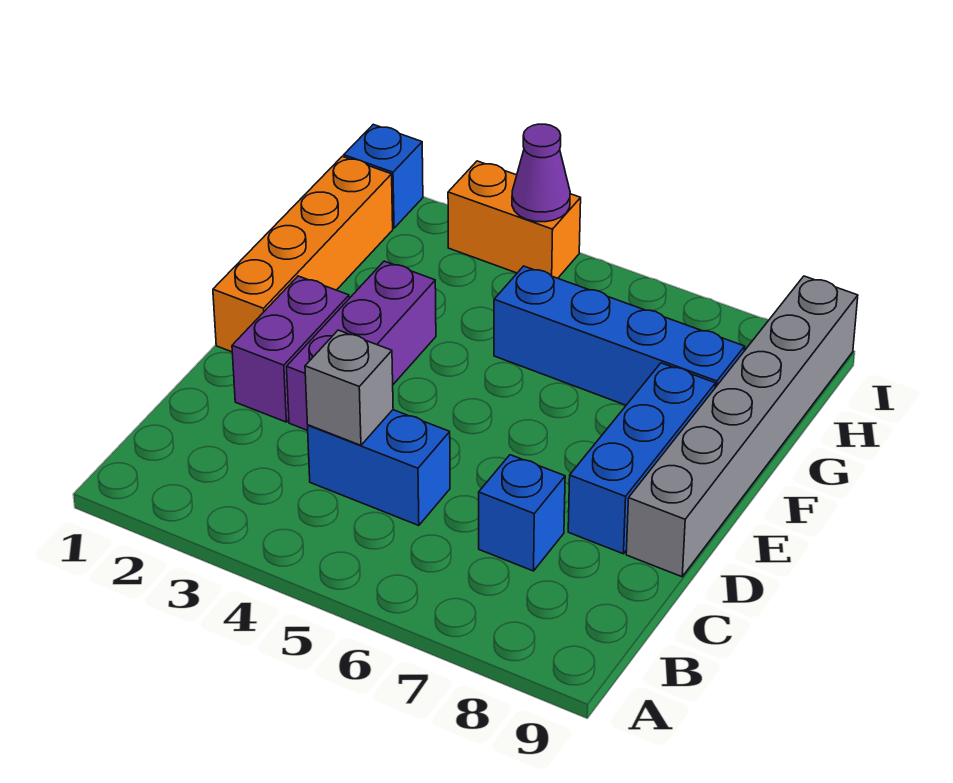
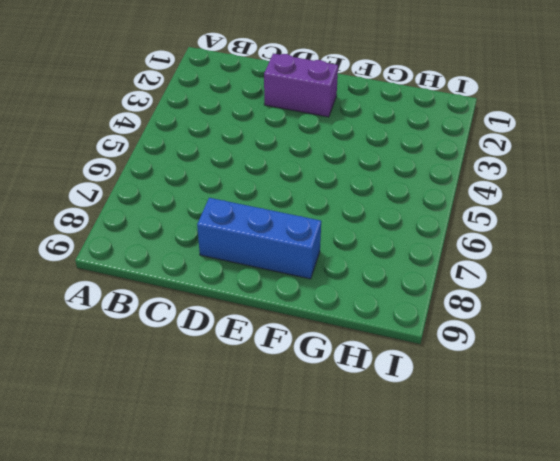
none -> blue brick C4:C5 level 1
none -> blue brick C7 level 1
none -> purple brick D3:F3 level 1

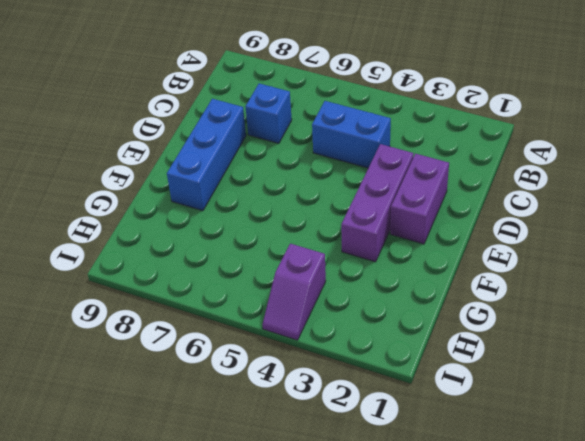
purple slope H4:I4 level 1 top H -> orange brick I3:I4 level 1
none -> grey brick D9:I9 level 1
none -> orange brick E1:H1 level 1
none -> blue brick G5:G8 level 1

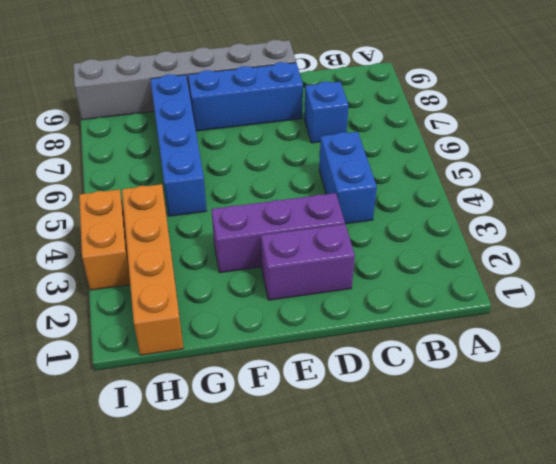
orange brick H1:H4 level 1 -> orange brick E1:H1 level 1
none -> blue brick I1 level 1
none -> grey brick C4 level 2
none -> purple cone I4 level 2

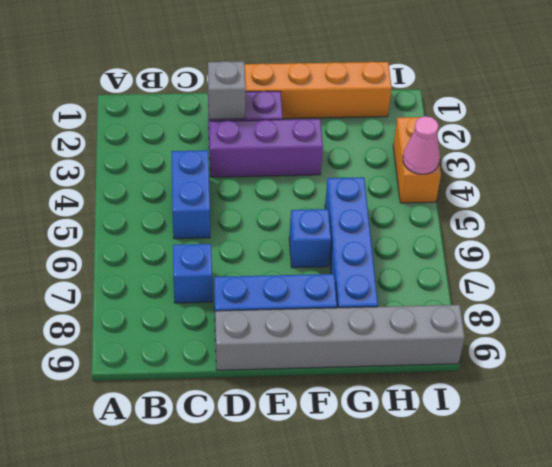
grey brick D2 level 2 -> grey brick C4 level 2
blue brick F6 level 1 -> blue brick I1 level 1
pink cone I4 level 2 -> purple cone I4 level 2

